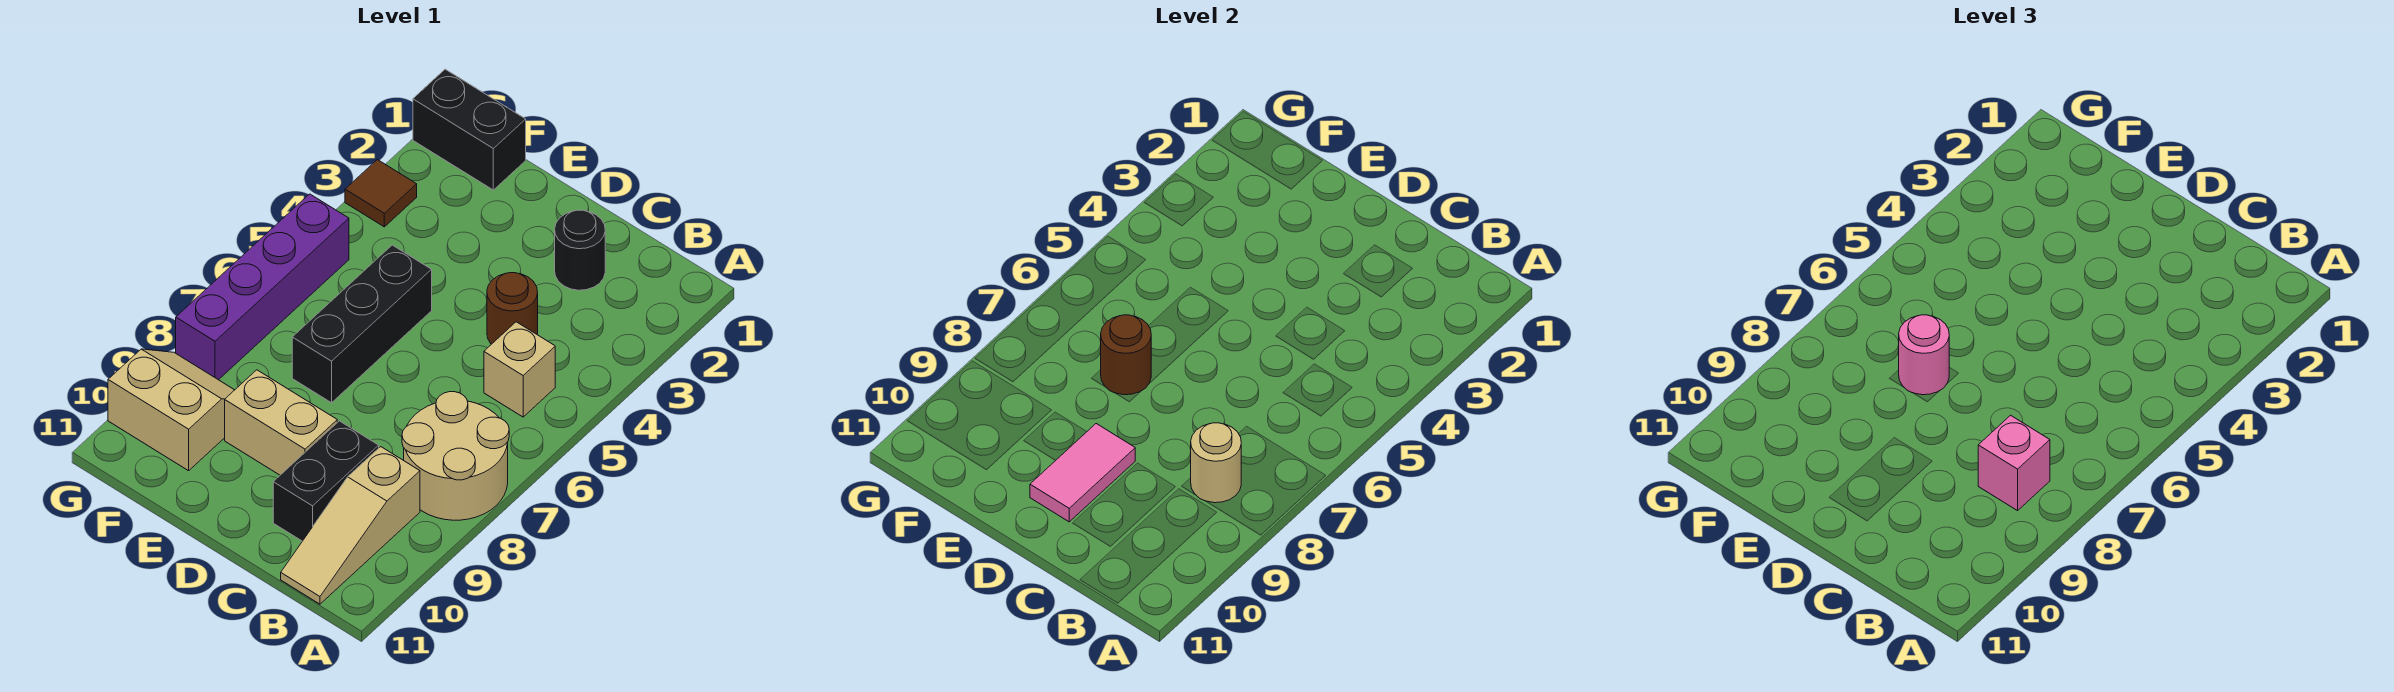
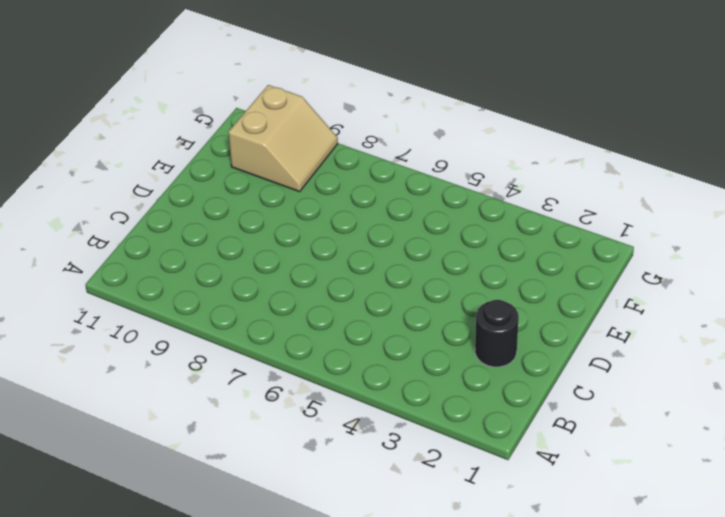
none -> tan round brick A7:B8 level 1
none -> tan brick B5 level 1
none -> tan slope B9:B11 level 1 top 9

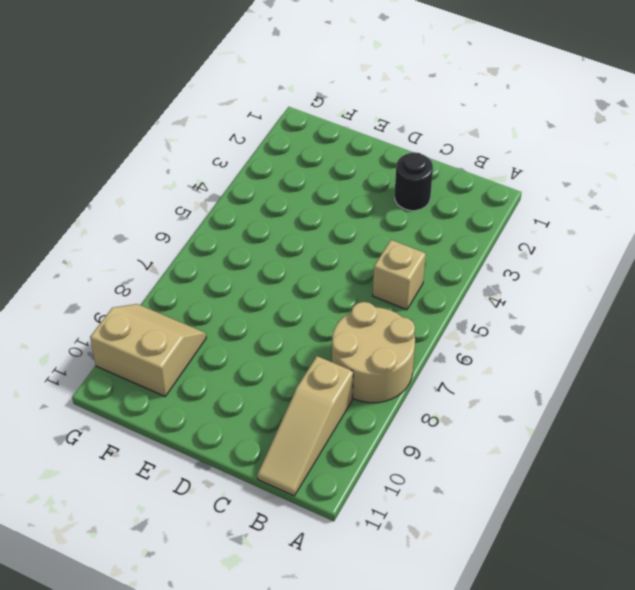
none -> brown round brick C4 level 1
none -> black brick C9:C10 level 1
none -> tan brick D9:E9 level 1

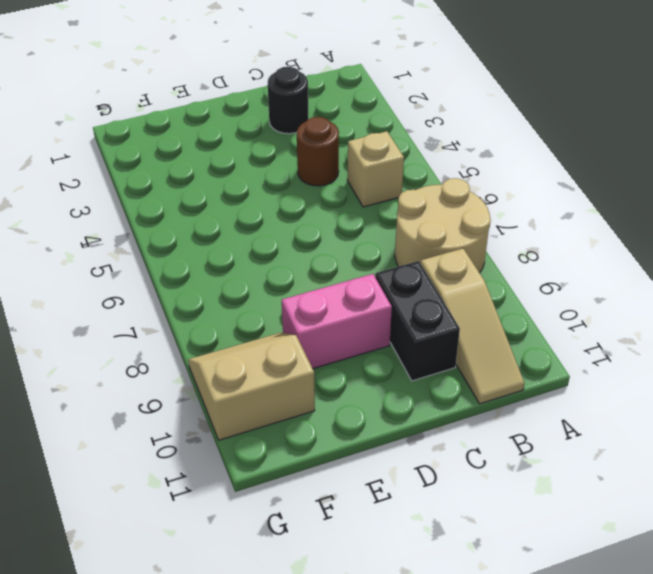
pink brick D9:E9 level 1 -> tan brick D9:E9 level 1
none -> black brick E5:E7 level 1
none -> black brick F1:G1 level 1
none -> brown tile G3 level 1

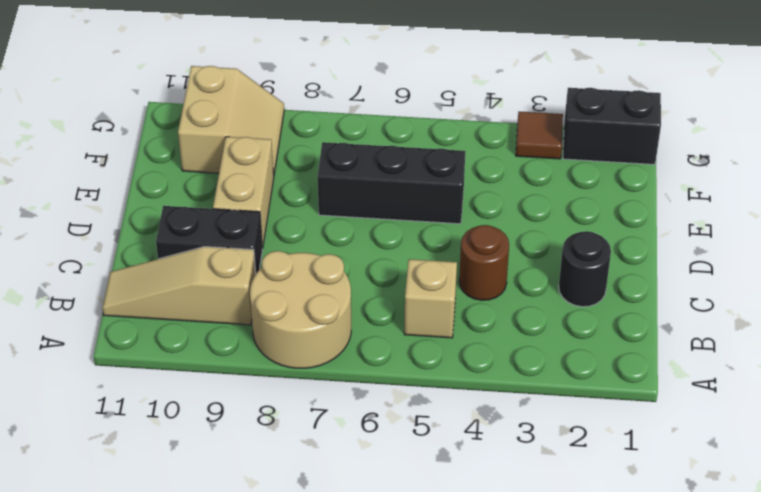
black brick G1:G2 level 1 -> black brick F1:G1 level 1
none -> purple brick G5:G8 level 1
none -> tan round brick B8 level 2
none -> pink tile D9:D10 level 2

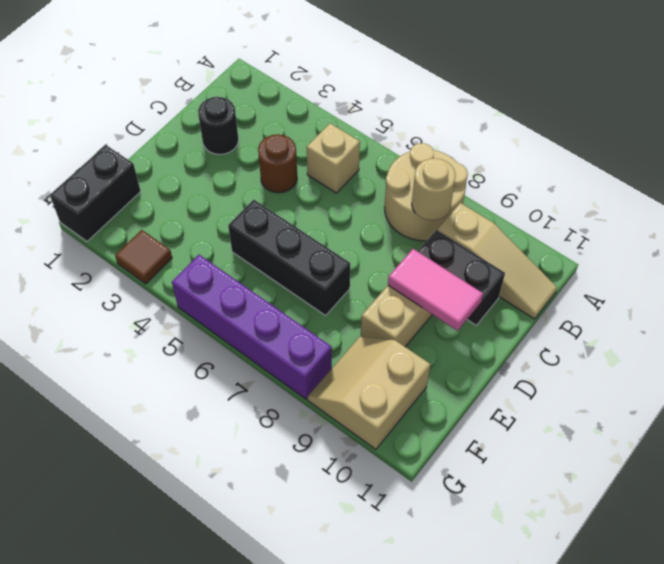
none -> brown round brick E7 level 2
none -> pink brick B8 level 3
none -> pink round brick E7 level 3

